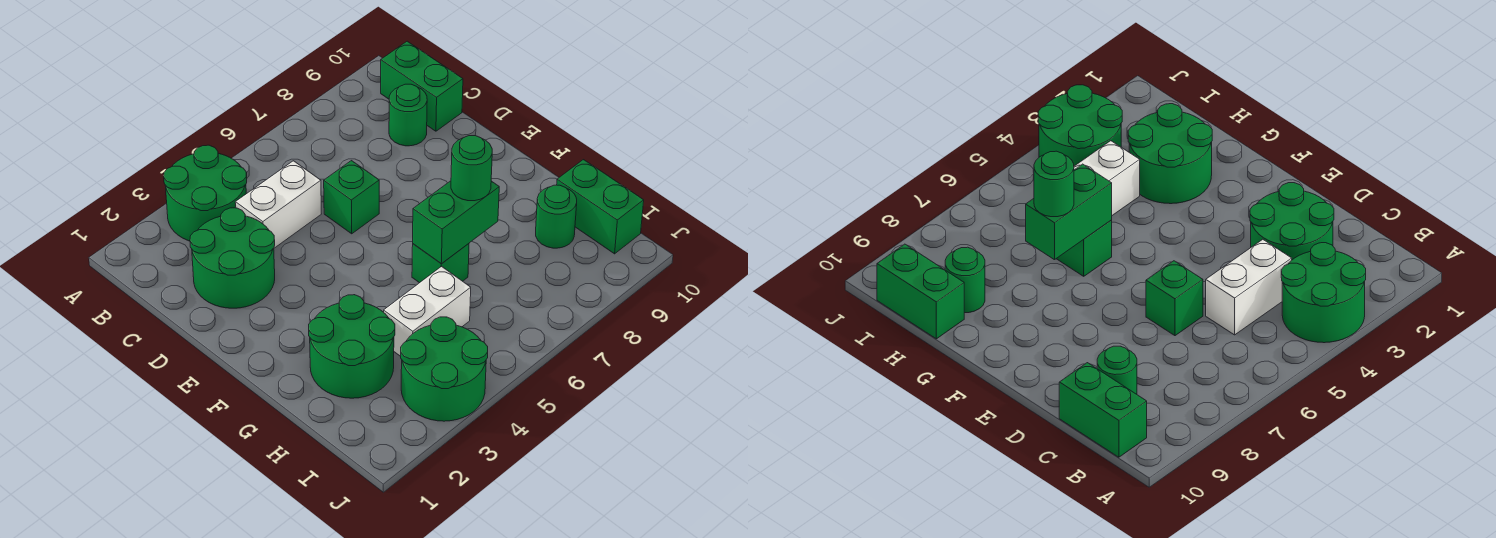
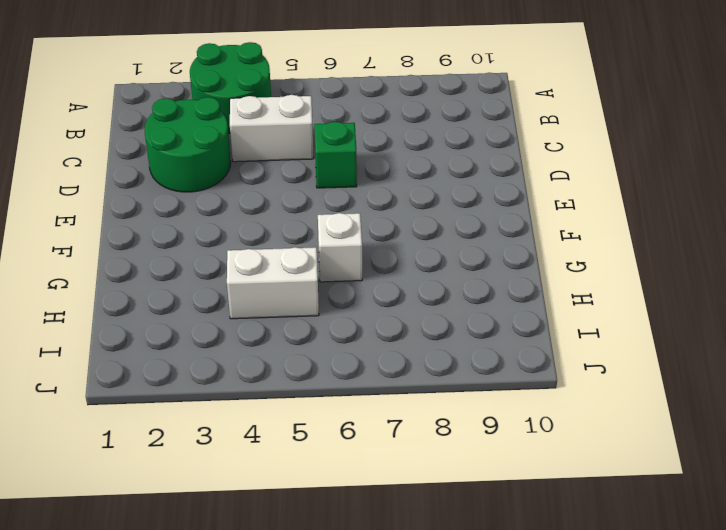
white brick G6 level 1 -> green brick G6 level 1
none -> green brick B10:C10 level 1
none -> green round brick C9 level 1
none -> green round brick G2:H3 level 1

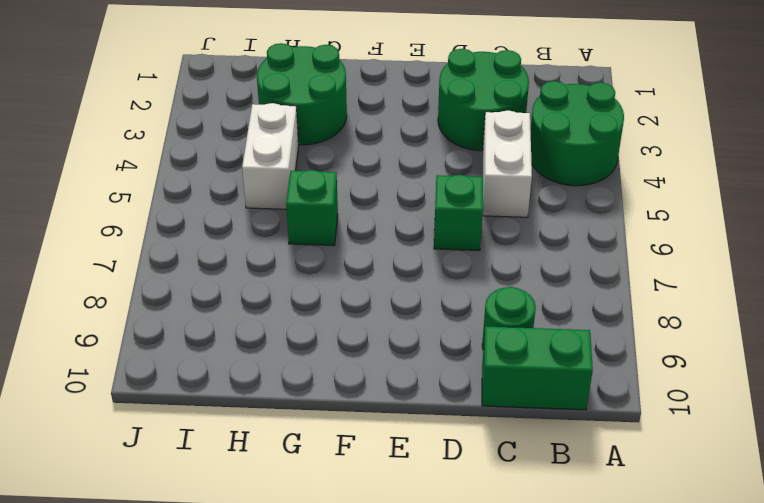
none -> green round brick H9 level 1
none -> green brick H10:I10 level 1
none -> green round brick I3:J4 level 1

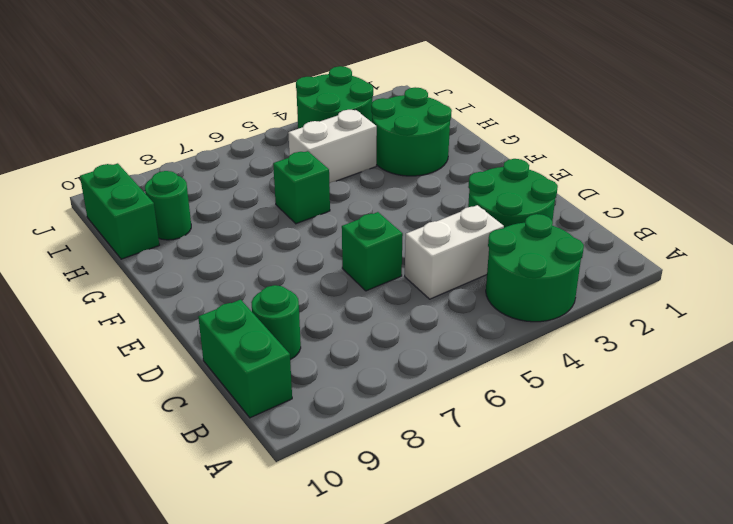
none -> green brick G6:G7 level 2
none -> green round brick G7 level 3

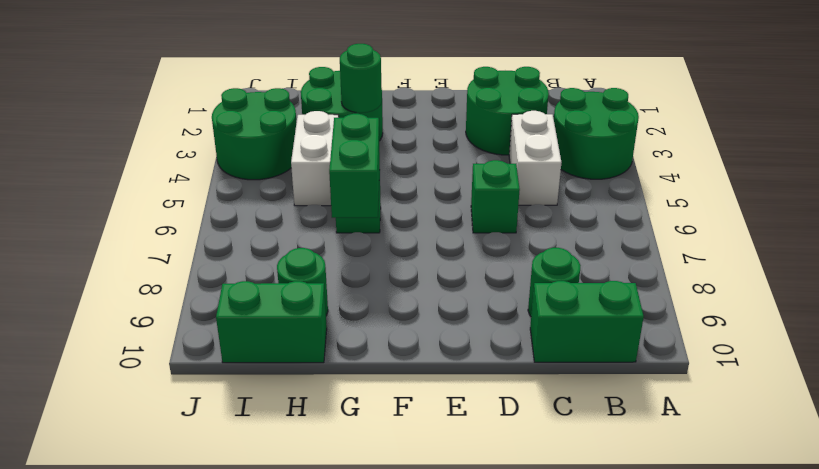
green round brick G3 level 2 -> green round brick G7 level 3

